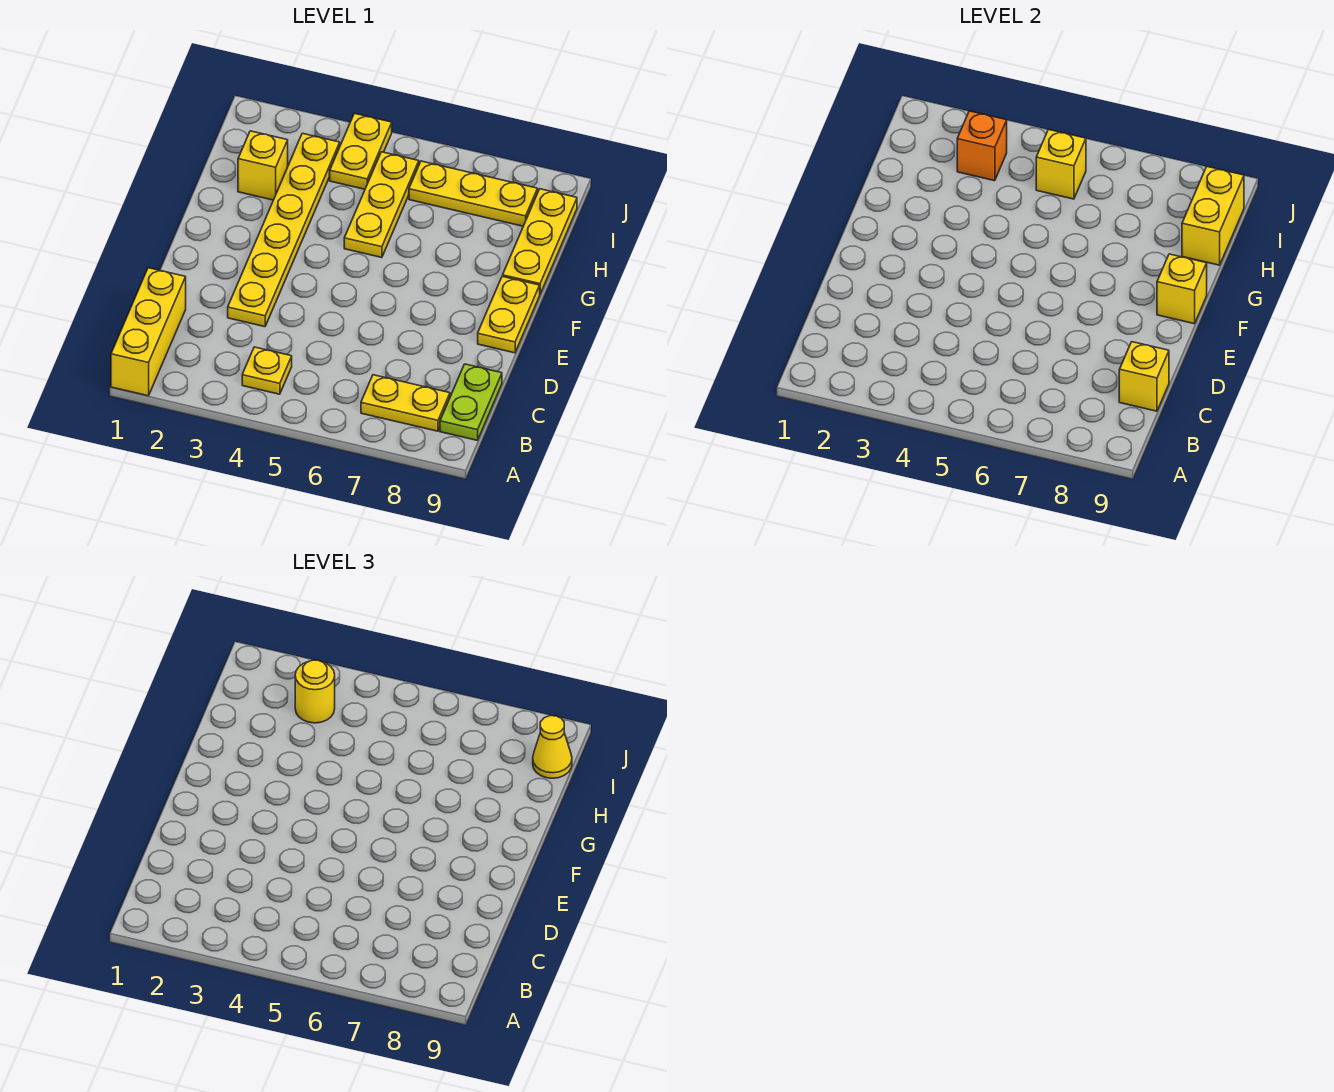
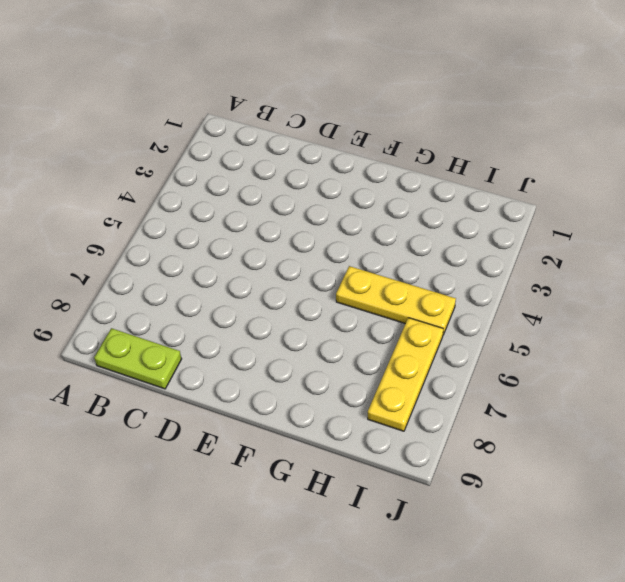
none -> yellow brick A1:C1 level 1
none -> yellow plate B4 level 1
none -> yellow plate B7:B8 level 1

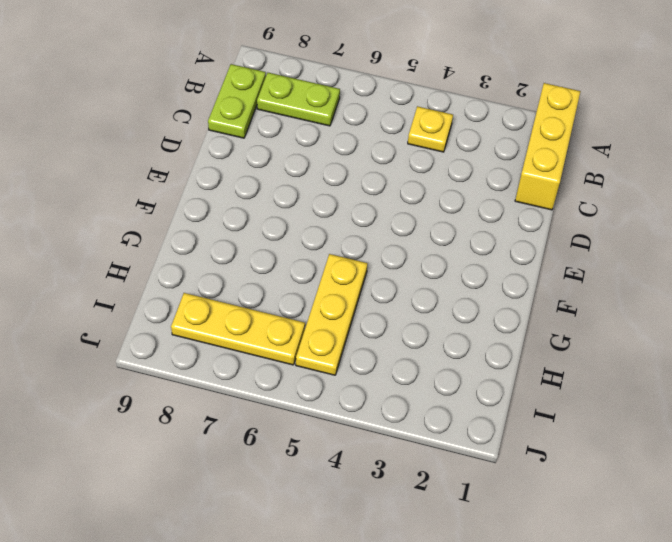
lime plate B7:B8 level 1 -> yellow plate B7:B8 level 1
none -> yellow plate D3:I3 level 1
none -> yellow plate E9:F9 level 1
none -> yellow plate G9:I9 level 1

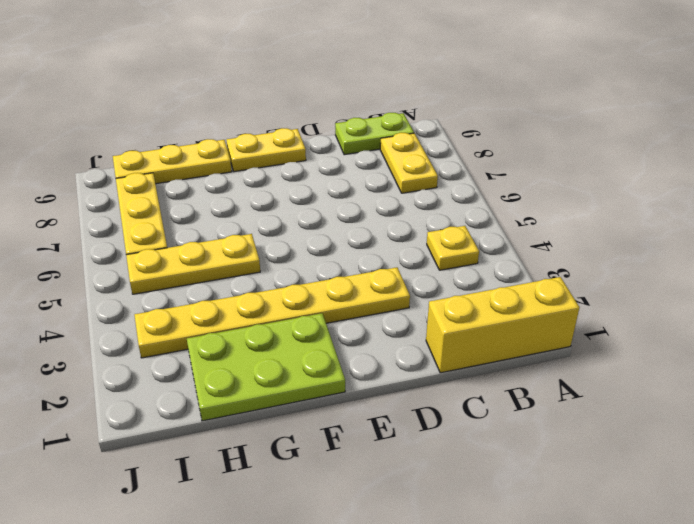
lime plate F1:H2 level 1 -> yellow brick H2 level 1
none -> yellow plate I4:J4 level 1
none -> yellow brick C9 level 2
none -> yellow brick F9 level 2

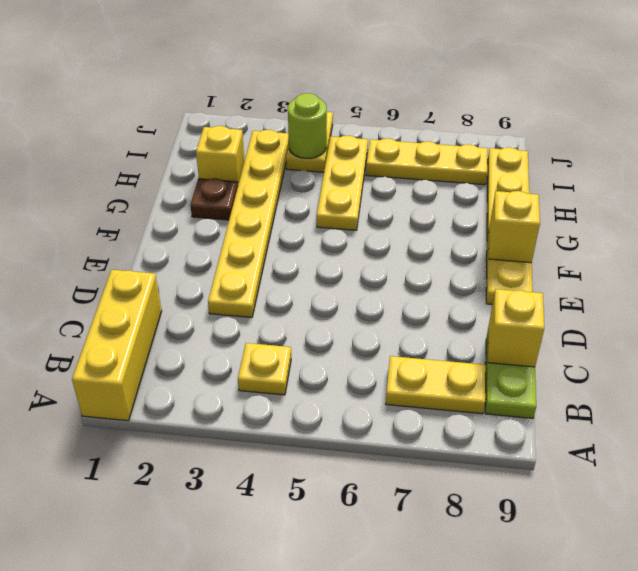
brown plate G2 level 1 -> none
lime round brick I4 level 2 -> none
none -> yellow brick H9:I9 level 2
none -> orange brick I3 level 2
none -> yellow brick I5 level 2

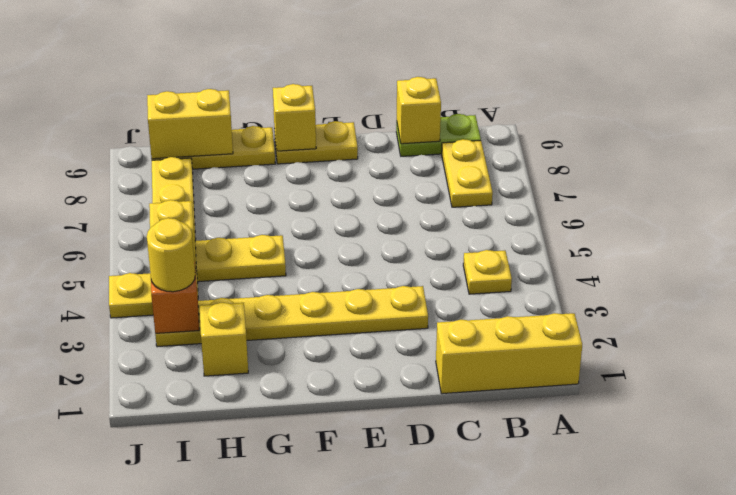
none -> yellow cone I9 level 3

